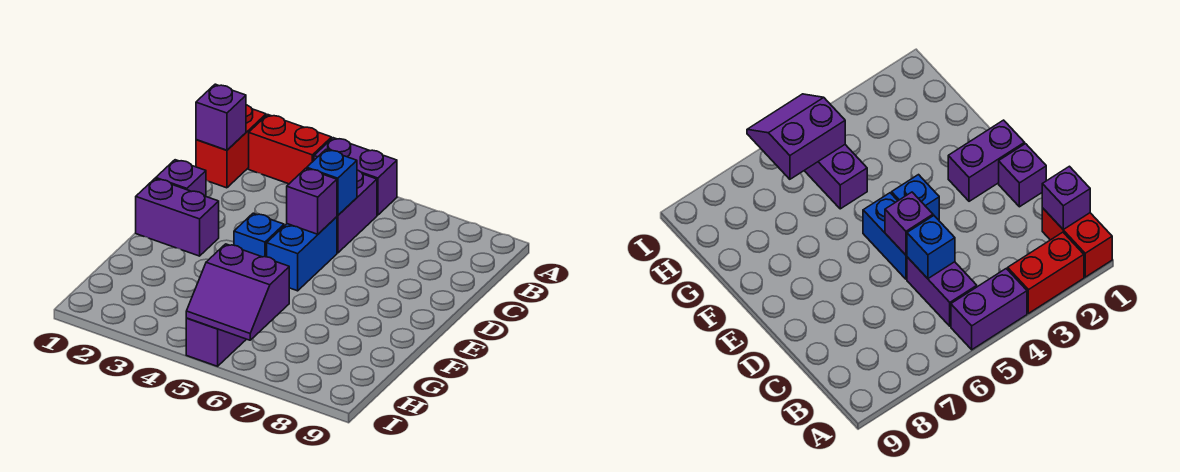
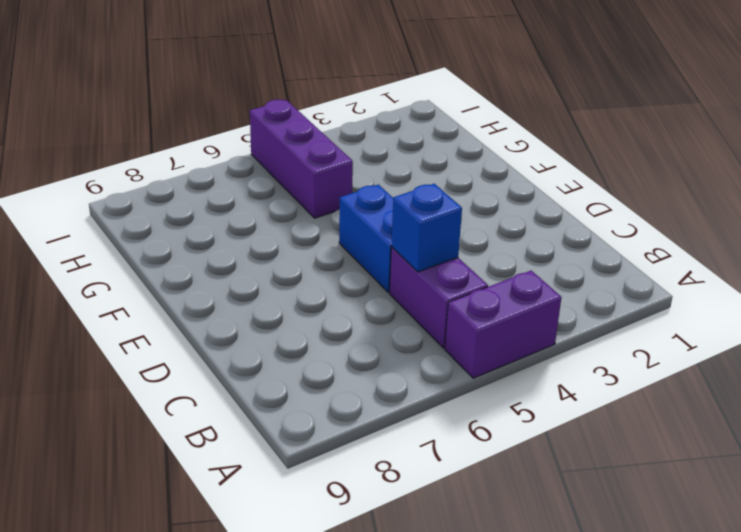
none -> red brick A1:B1 level 1
none -> red brick A2:A3 level 1
none -> purple brick D1 level 1

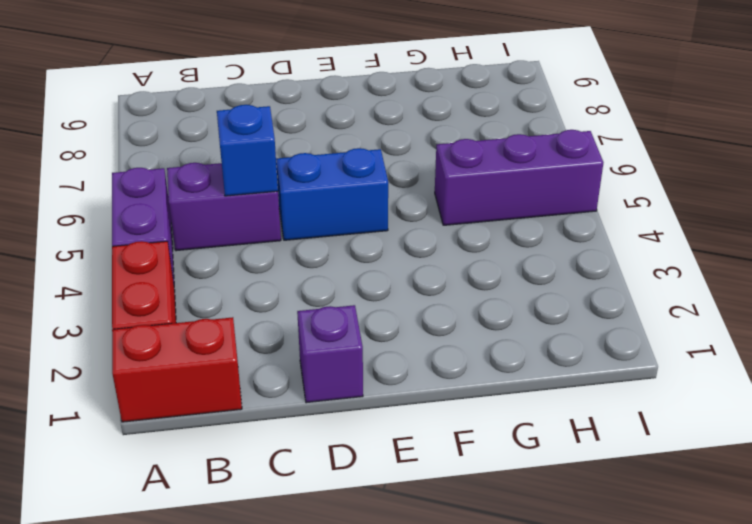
none -> purple brick E1:E2 level 1
none -> blue brick E4 level 1
none -> purple brick B1 level 2

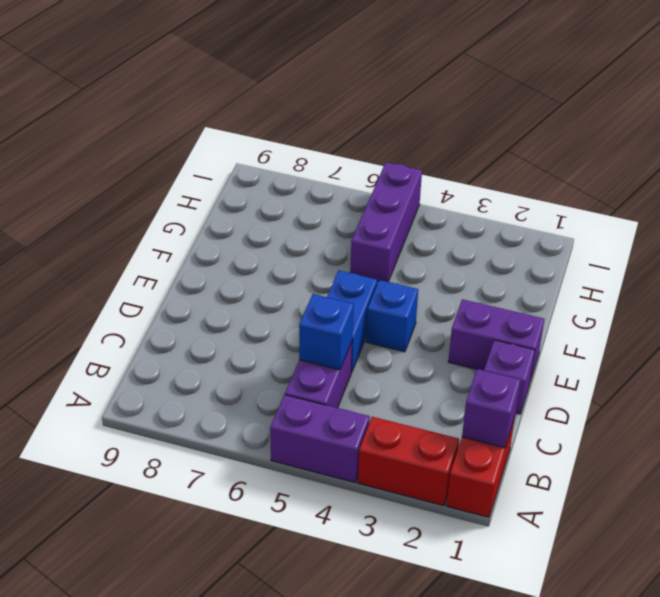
none -> purple brick D5 level 2
none -> purple slope H5:I6 level 2 top H

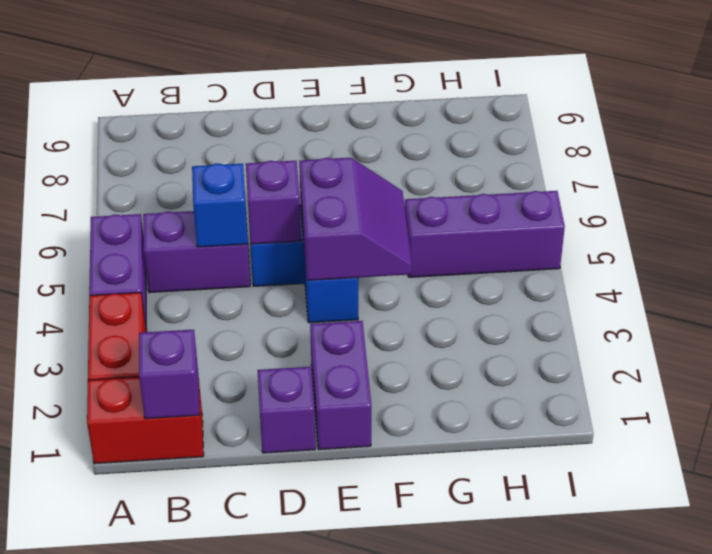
purple slope E4:F5 level 2 top E -> purple slope H5:I6 level 2 top H

